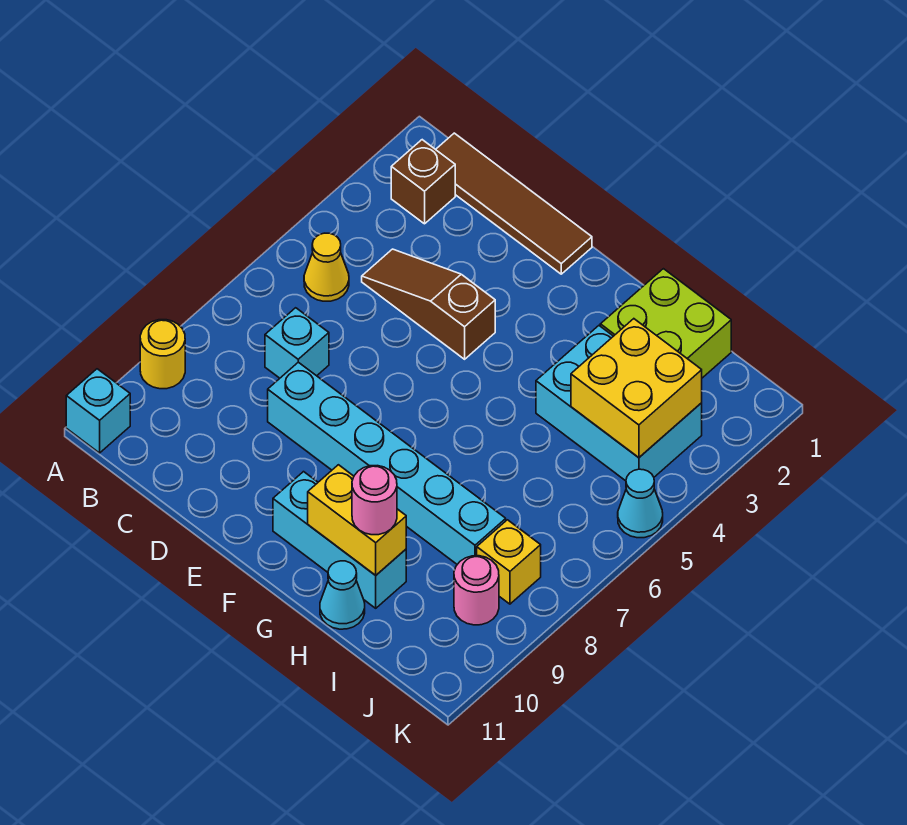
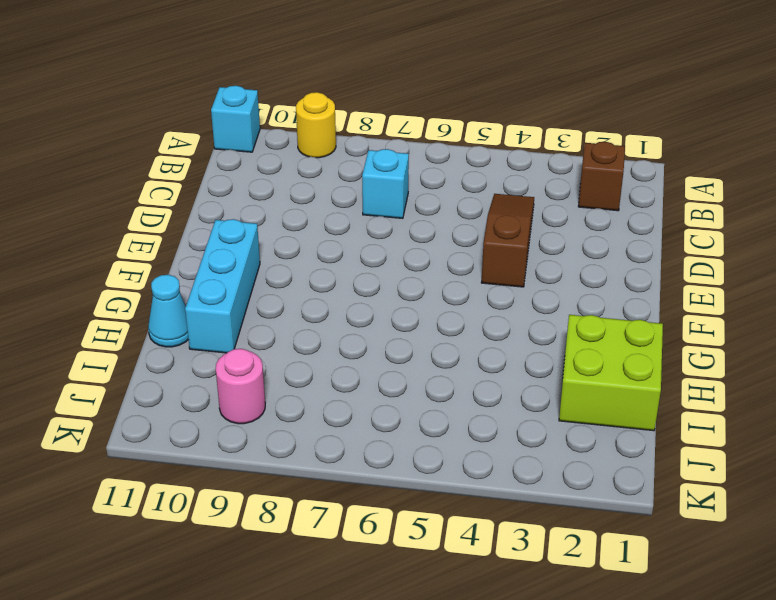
none -> brown tile B1:E1 level 1
none -> yellow cone B5 level 1
none -> cyan brick D8:I8 level 1

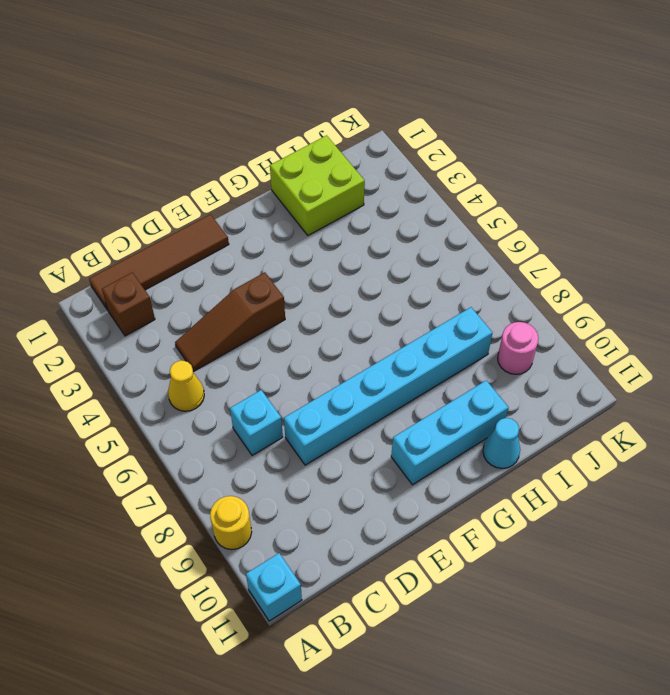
none -> cyan brick H3:J4 level 1
none -> yellow brick J8 level 1
none -> cyan cone K5 level 1

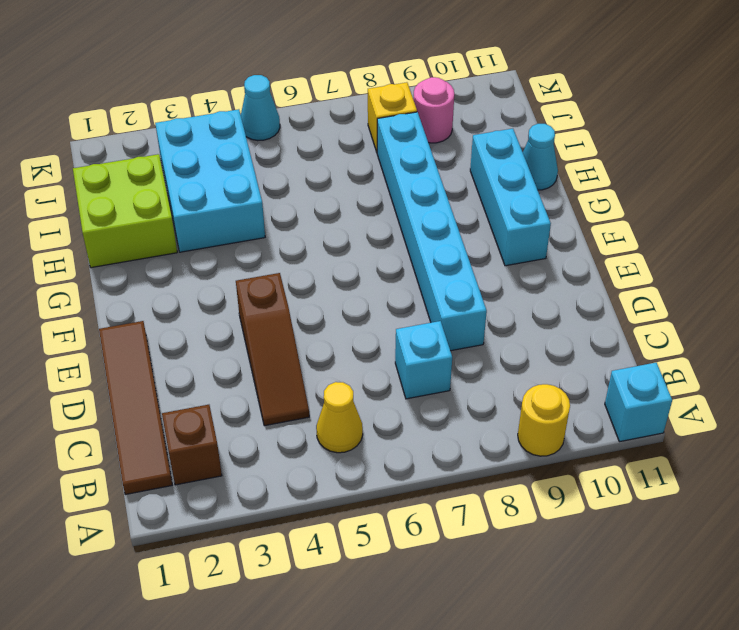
none -> yellow brick G10:H10 level 2
none -> yellow brick I3:J4 level 2
none -> pink round brick H10 level 3

